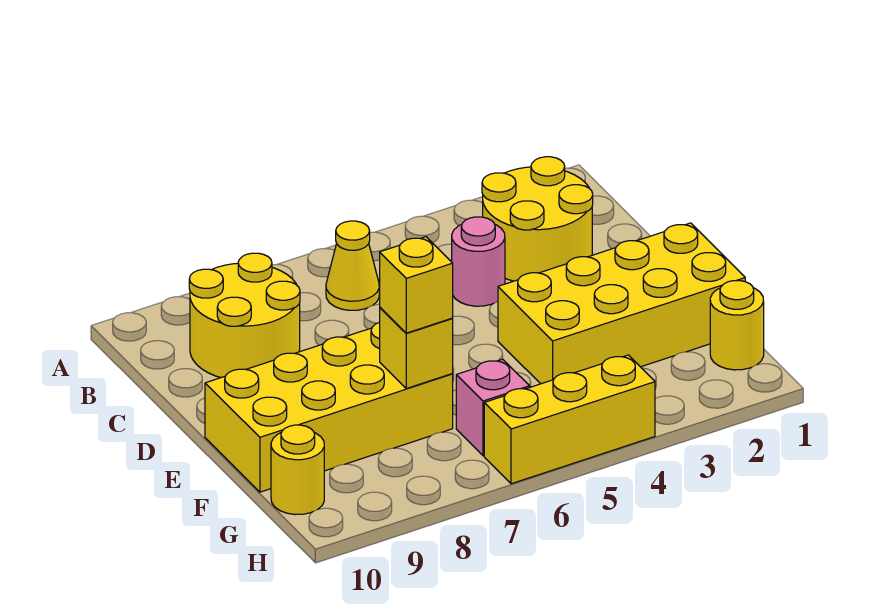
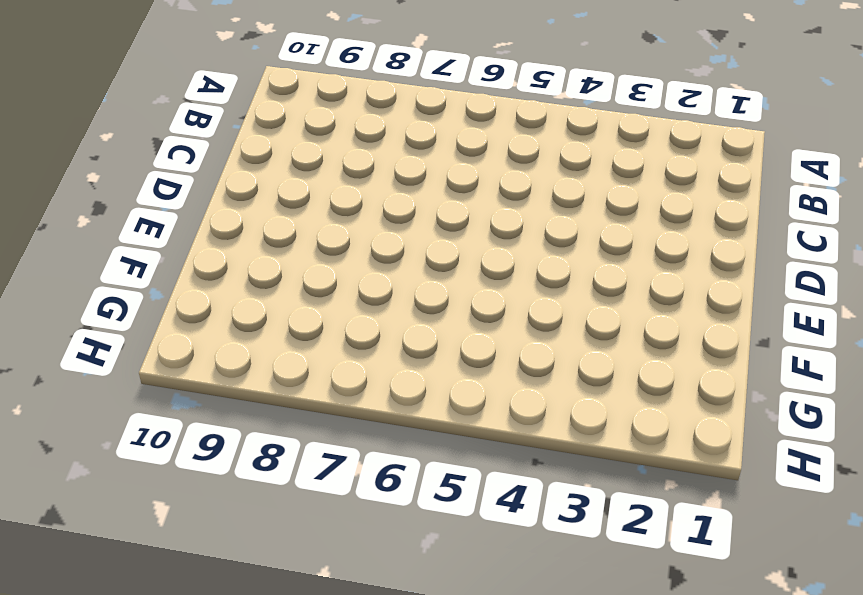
none -> yellow round brick B2:C3 level 1
none -> yellow cone B6 level 1
none -> yellow round brick B8:C9 level 1

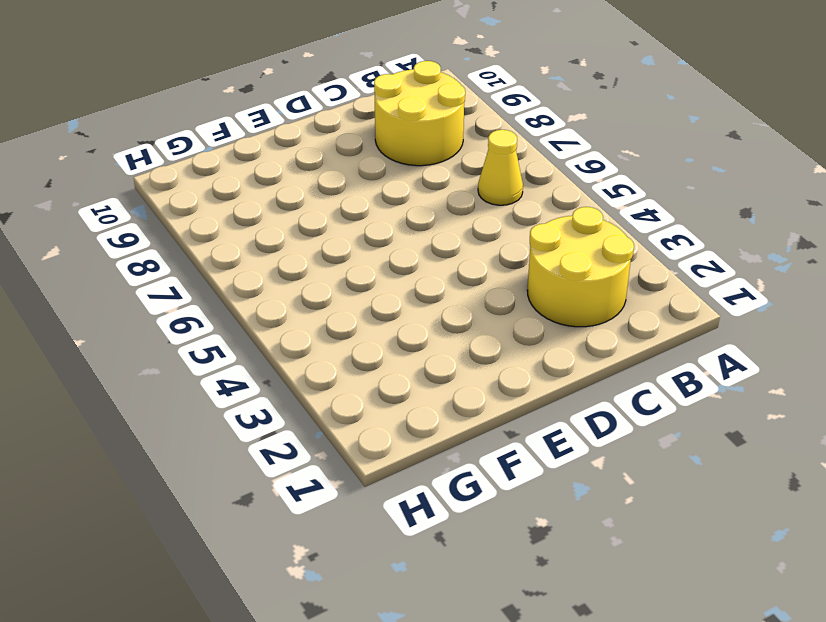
none -> pink round brick C4 level 1
none -> yellow brick E1:F4 level 1
none -> yellow brick E7:F10 level 1

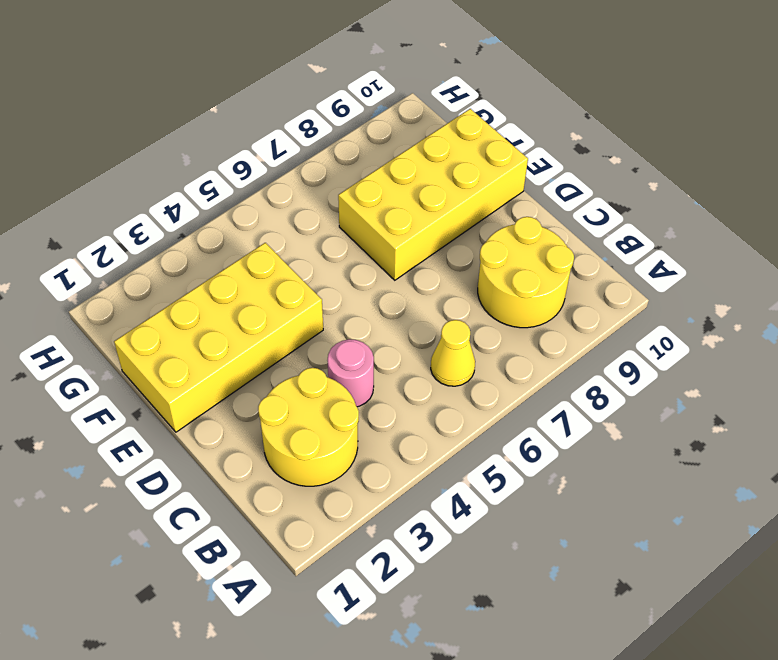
none -> yellow round brick G1 level 1
none -> pink brick G6 level 1
none -> yellow round brick G10 level 1

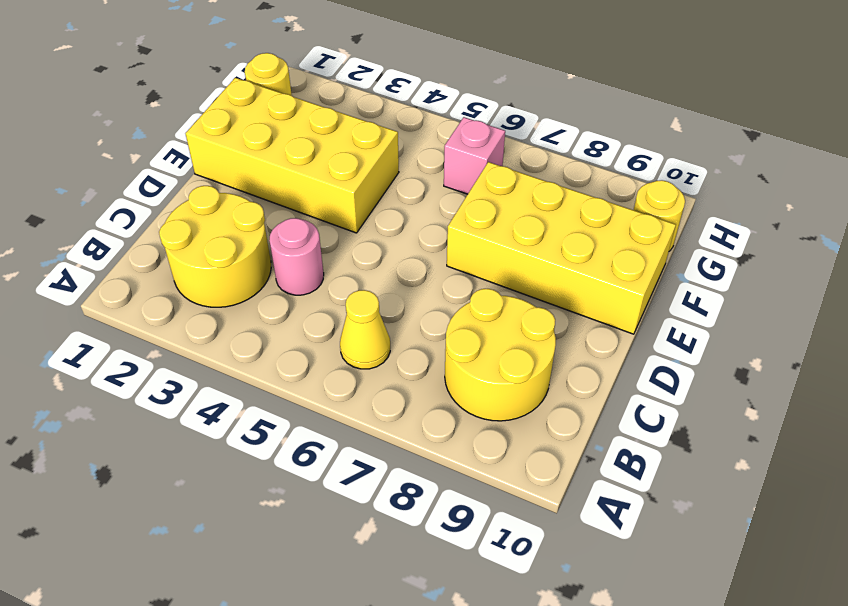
none -> yellow brick H4:H6 level 1
none -> yellow brick F7 level 2
none -> yellow brick F7 level 3

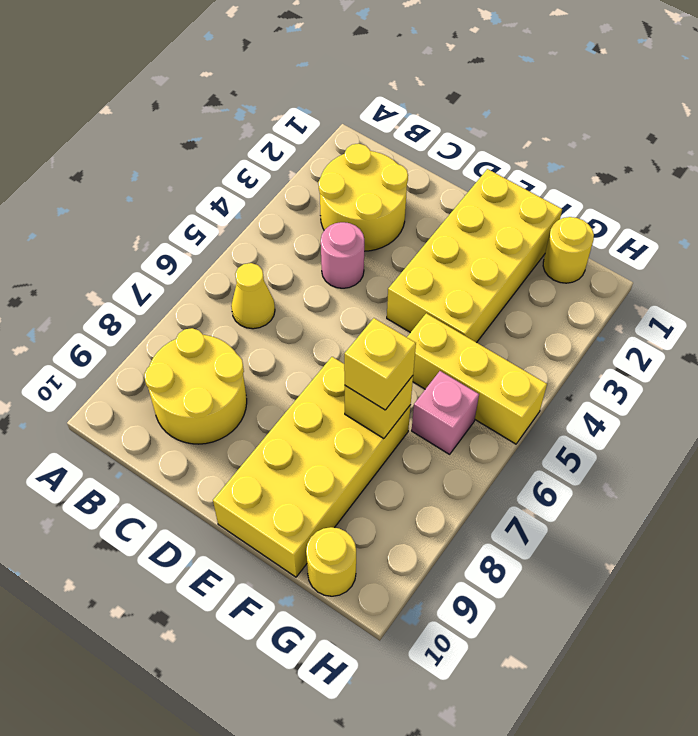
yellow brick F5:H5 level 1 -> yellow brick H4:H6 level 1

